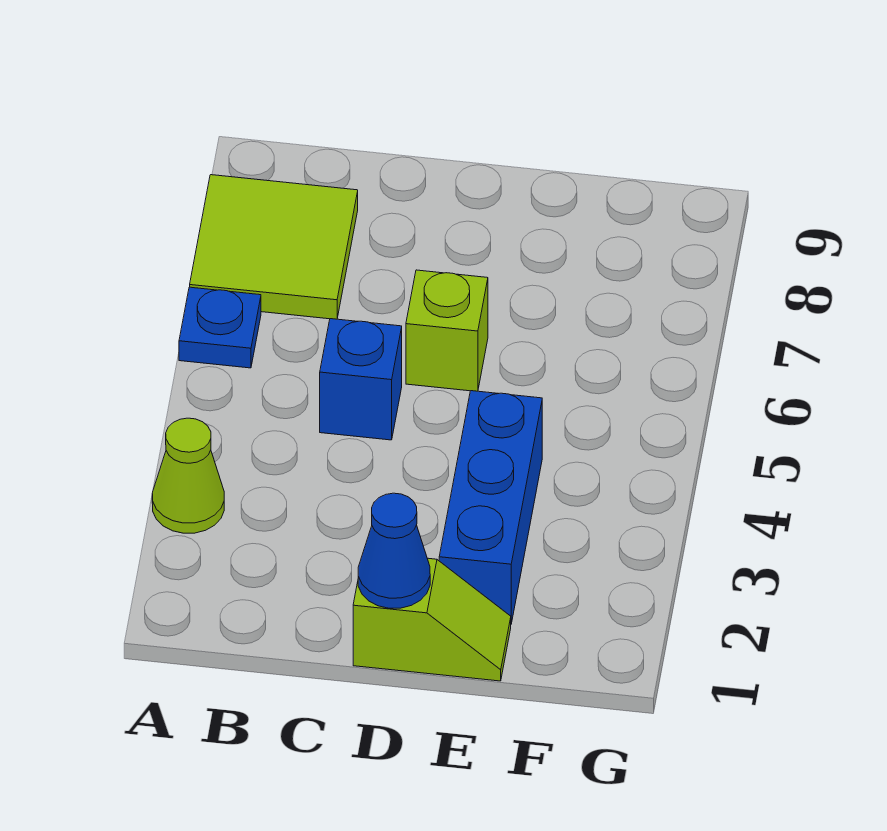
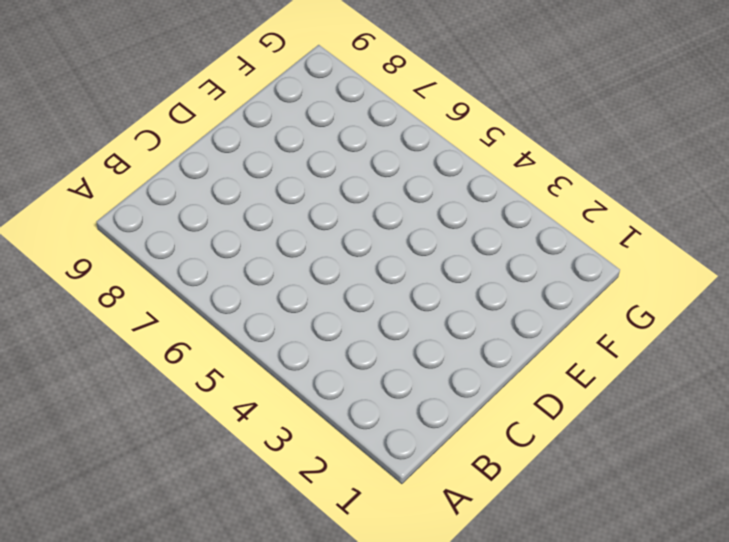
none -> lime cone A3 level 1
none -> blue plate A6 level 1

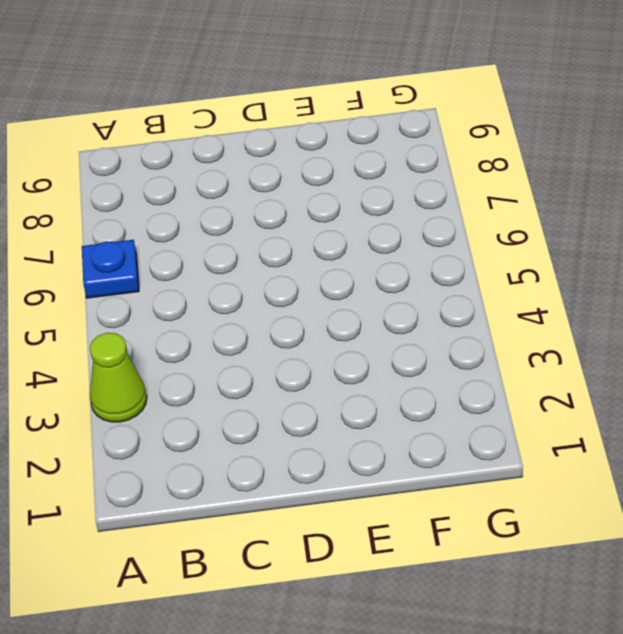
none -> lime tile A7:B8 level 1
none -> blue brick C5 level 1

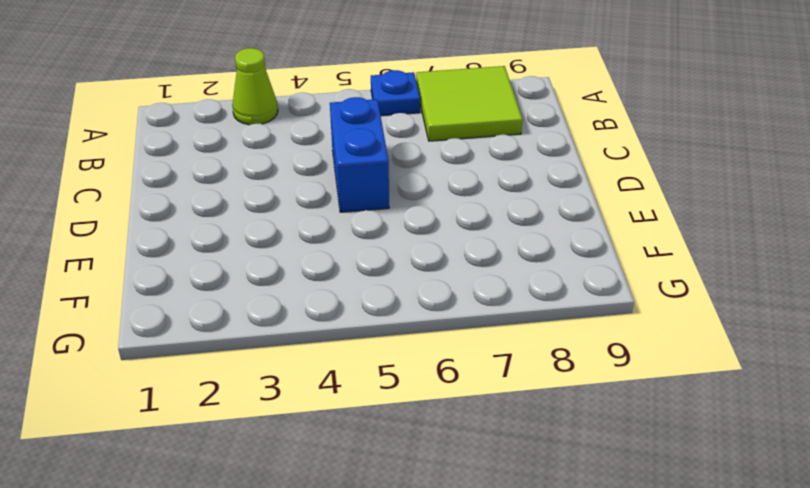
blue brick C5:D5 level 1 -> blue brick C5 level 1
none -> lime slope D1:E1 level 1 top D
none -> lime brick D6 level 1

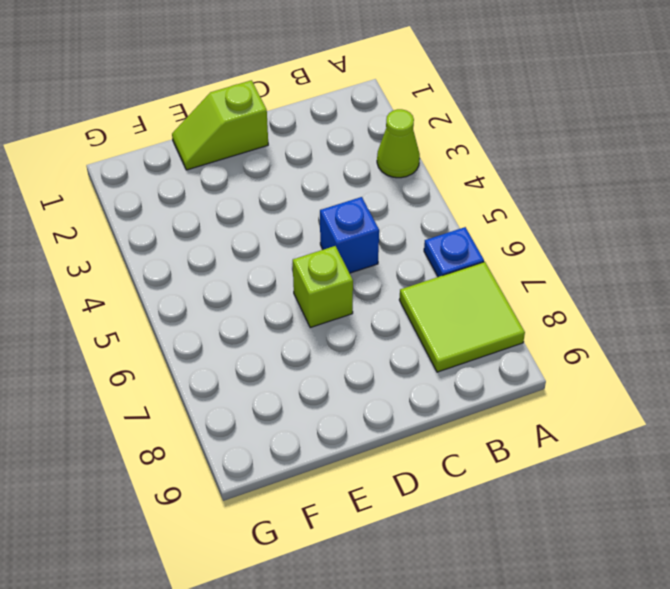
none -> blue brick E2:E4 level 1
none -> blue cone D1 level 2

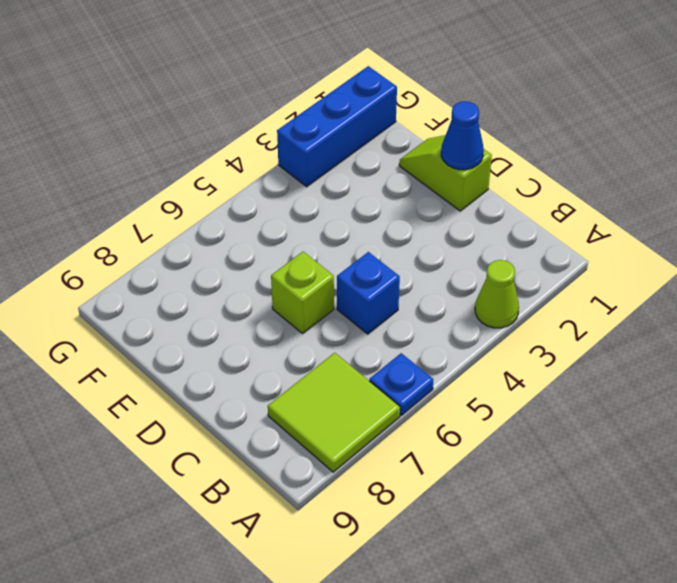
blue brick G1:G3 level 1 -> blue brick E2:E4 level 1

